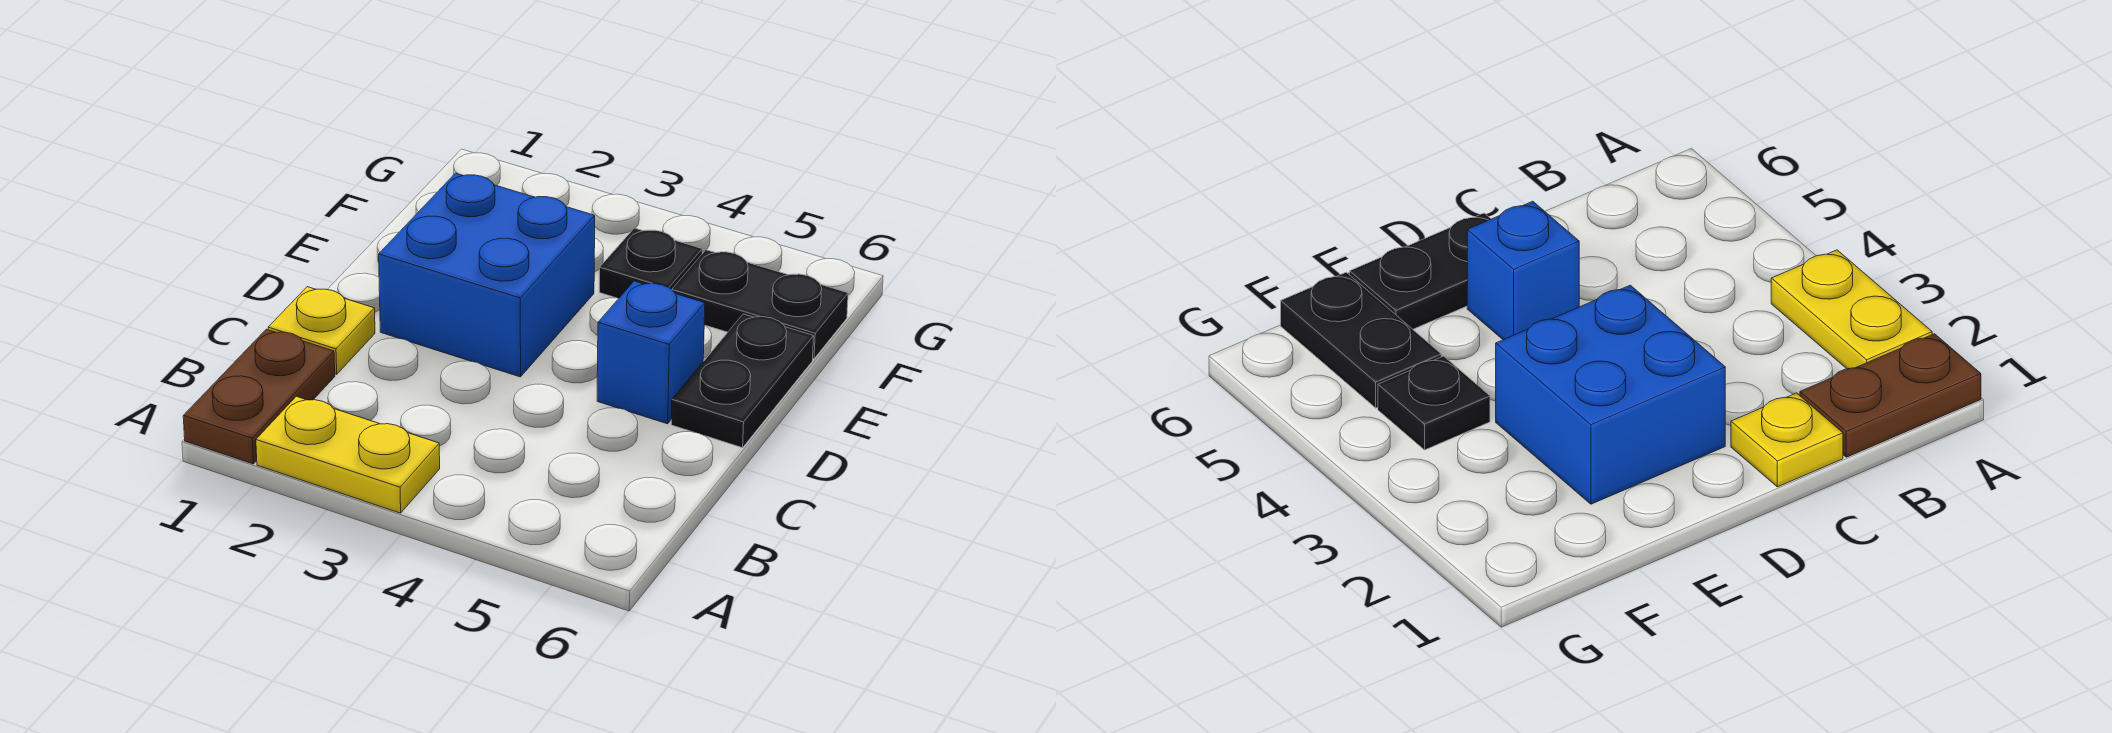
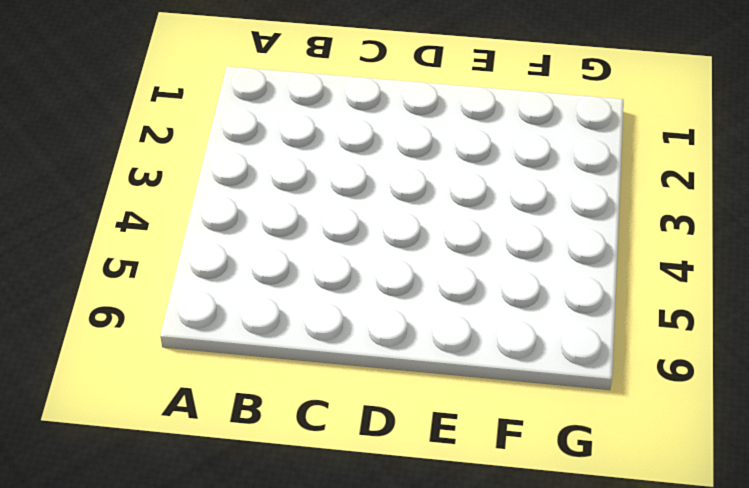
none -> brown plate A1:B1 level 1
none -> yellow plate A2:A3 level 1

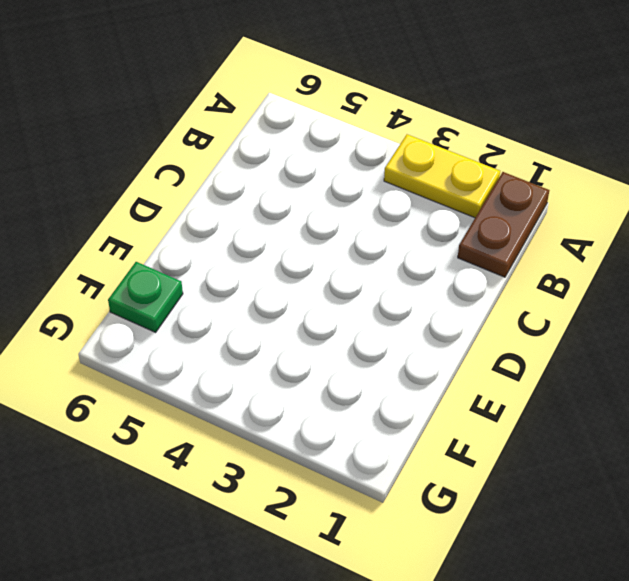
green plate F6 level 1 -> black plate F5:F6 level 1
none -> yellow plate C1 level 1
none -> blue brick D2:E3 level 1

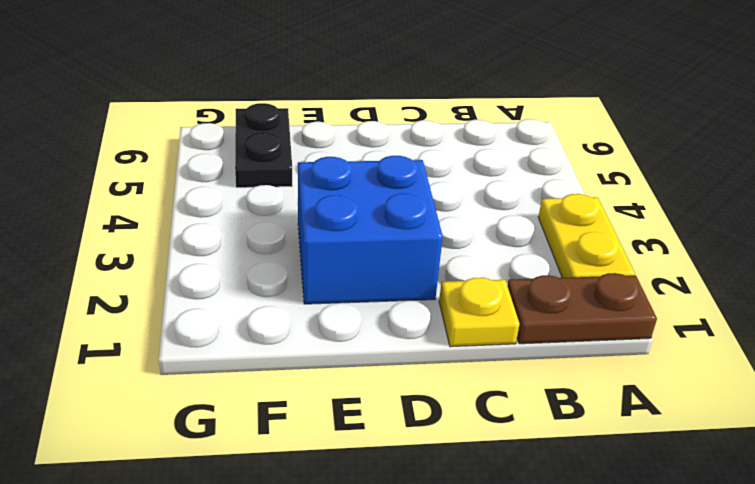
none -> blue brick D5 level 1
none -> black plate D6:E6 level 1

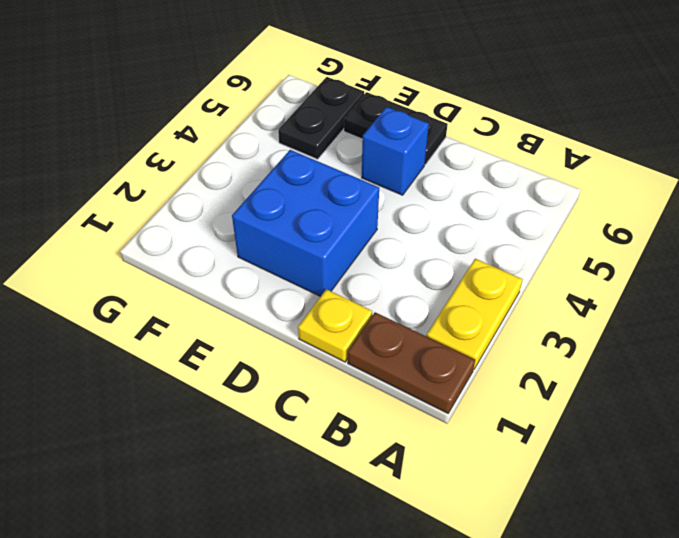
none -> black plate F4 level 1

